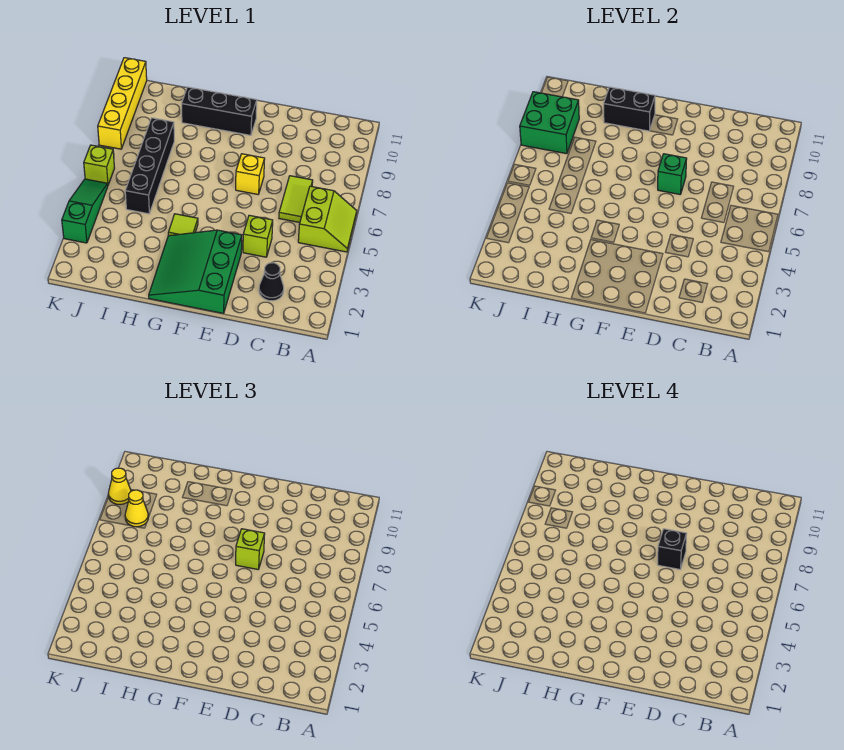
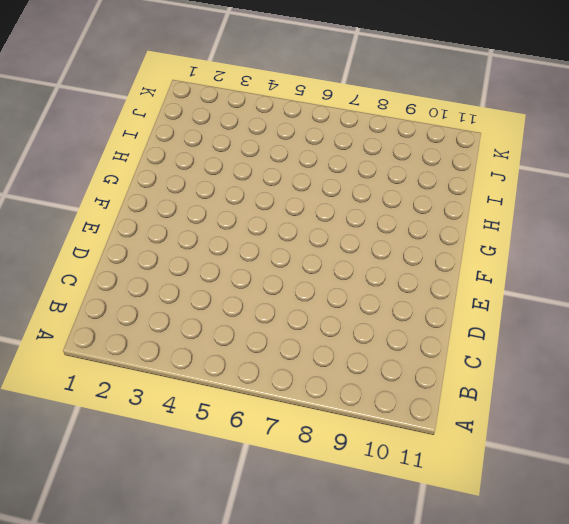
none -> lime slope A5:B6 level 1 top B
none -> black cone C2 level 1
none -> lime tile C6:C7 level 1

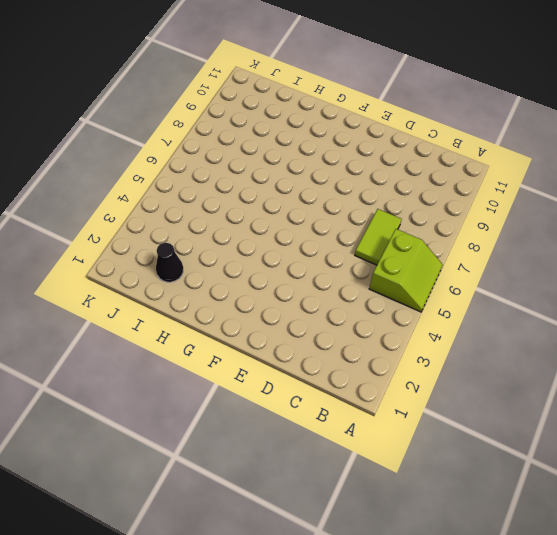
black cone I2 level 1 -> black cone C2 level 1
none -> lime brick D4 level 1
none -> green slope E1:G3 level 1 top E
none -> yellow brick E7 level 1

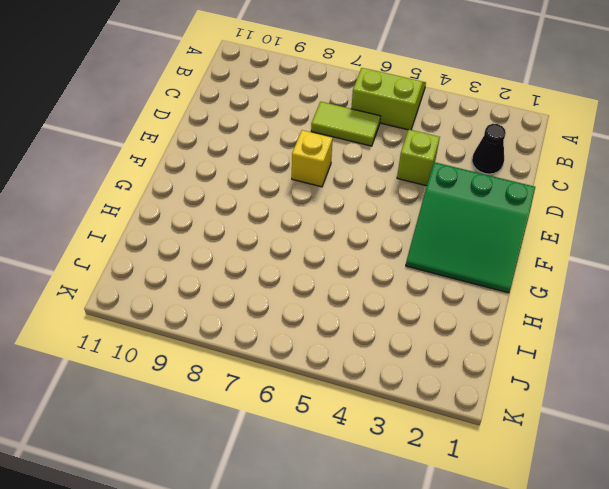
none -> black brick F10:H10 level 1
none -> lime tile G4 level 1
none -> black brick I5:I8 level 1

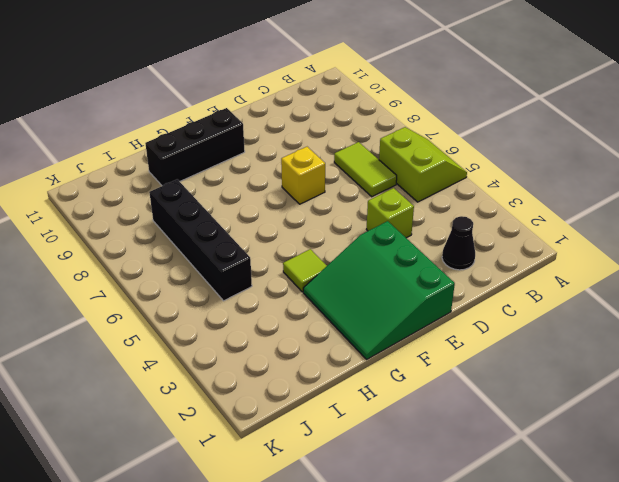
none -> green slope K3:K5 level 1 top 3
none -> lime brick K6 level 1
none -> yellow brick K8:K11 level 1

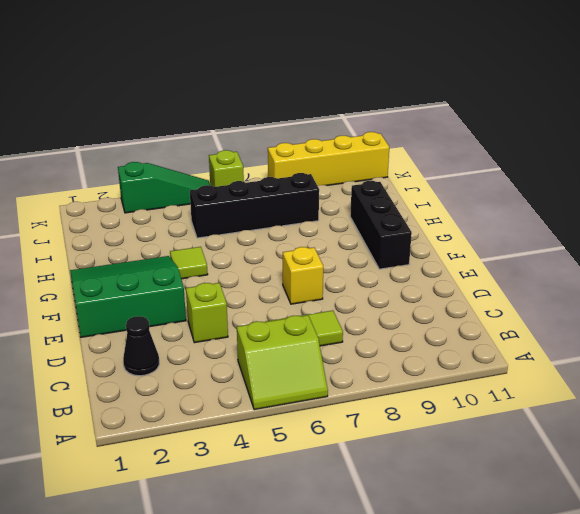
none -> green brick E7 level 2
none -> black brick G10:H10 level 2
none -> green brick J8:K9 level 2

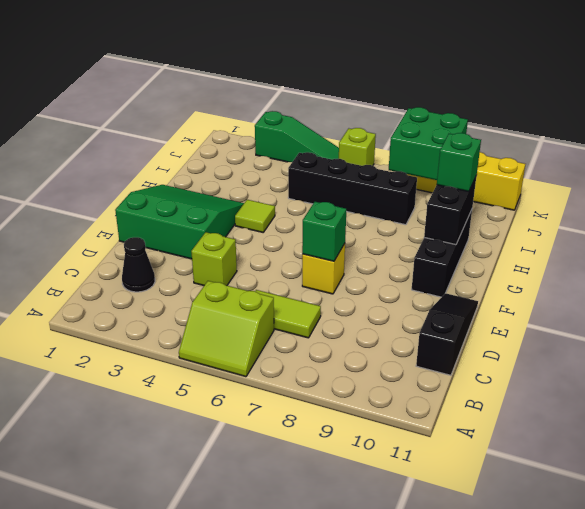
black slope C11:E11 level 1 top C -> none
green brick H10 level 3 -> none
none -> lime brick E7 level 3
none -> yellow cone J8 level 3
none -> yellow cone K9 level 3

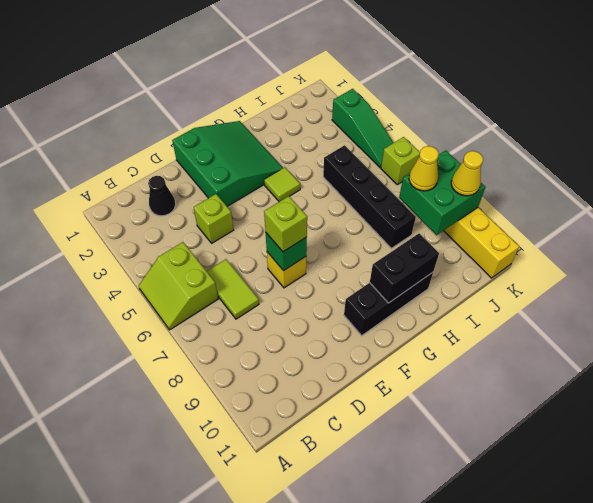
none -> black brick E7 level 4

